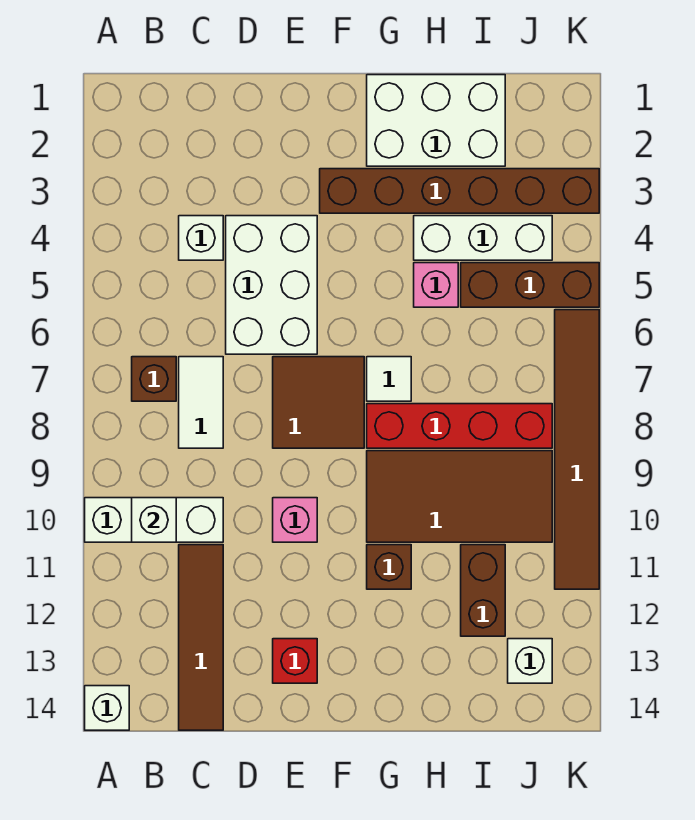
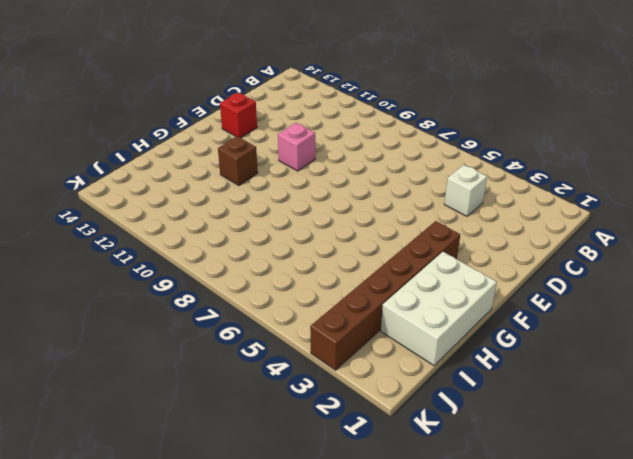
none -> white brick A10:C10 level 1
none -> white brick A14 level 1
none -> brown brick B7 level 1

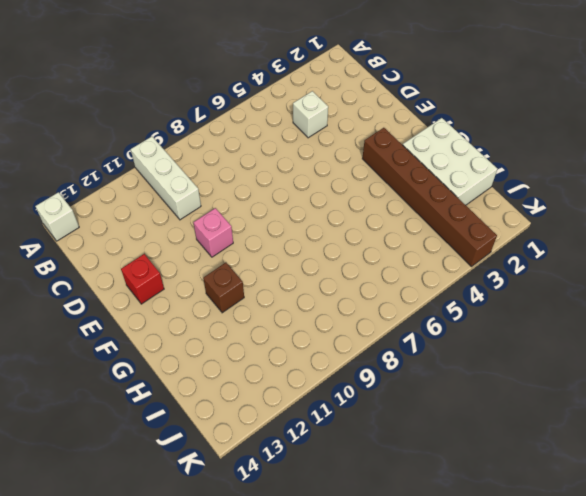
none -> brown brick B7 level 1
none -> white tile C7:C8 level 1
none -> brown tile C11:C14 level 1

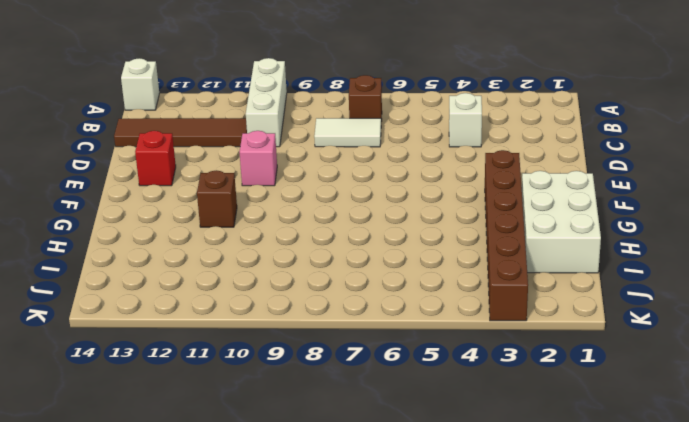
none -> white brick D4:E6 level 1
none -> brown tile E7:F8 level 1
none -> white tile G7 level 1

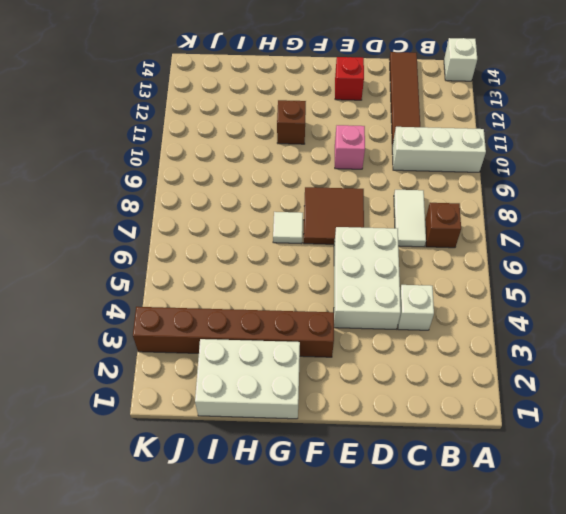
none -> red brick G8:J8 level 1
none -> brown tile G9:J10 level 1
none -> white brick H4:J4 level 1

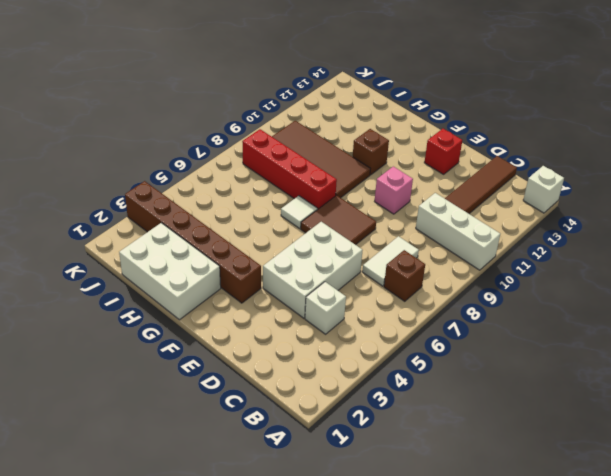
none -> white brick H4:J4 level 1
none -> pink brick H5 level 1
none -> brown brick I5:K5 level 1

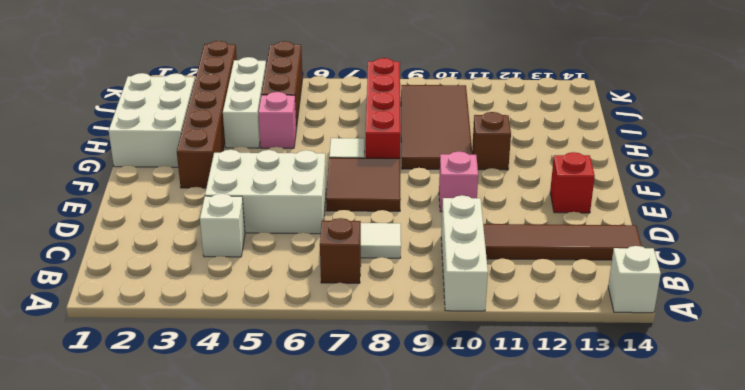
none -> brown brick I11:I12 level 1
none -> white brick J13 level 1
none -> brown tile K6:K11 level 1

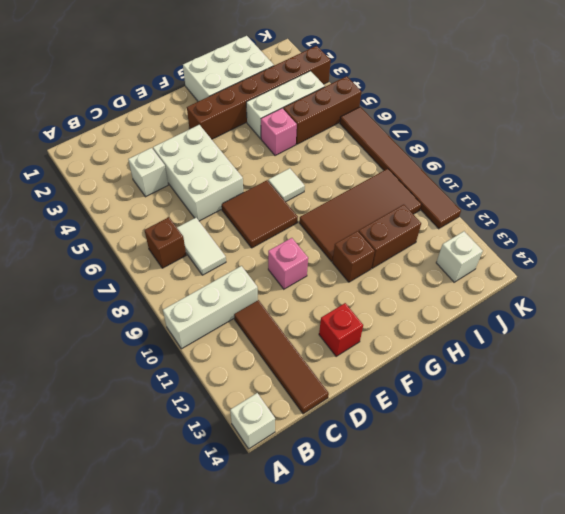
brown brick H11:I11 level 1 -> brown brick I11:I12 level 1
none -> red brick G8:J8 level 1
none -> white brick B10 level 2

